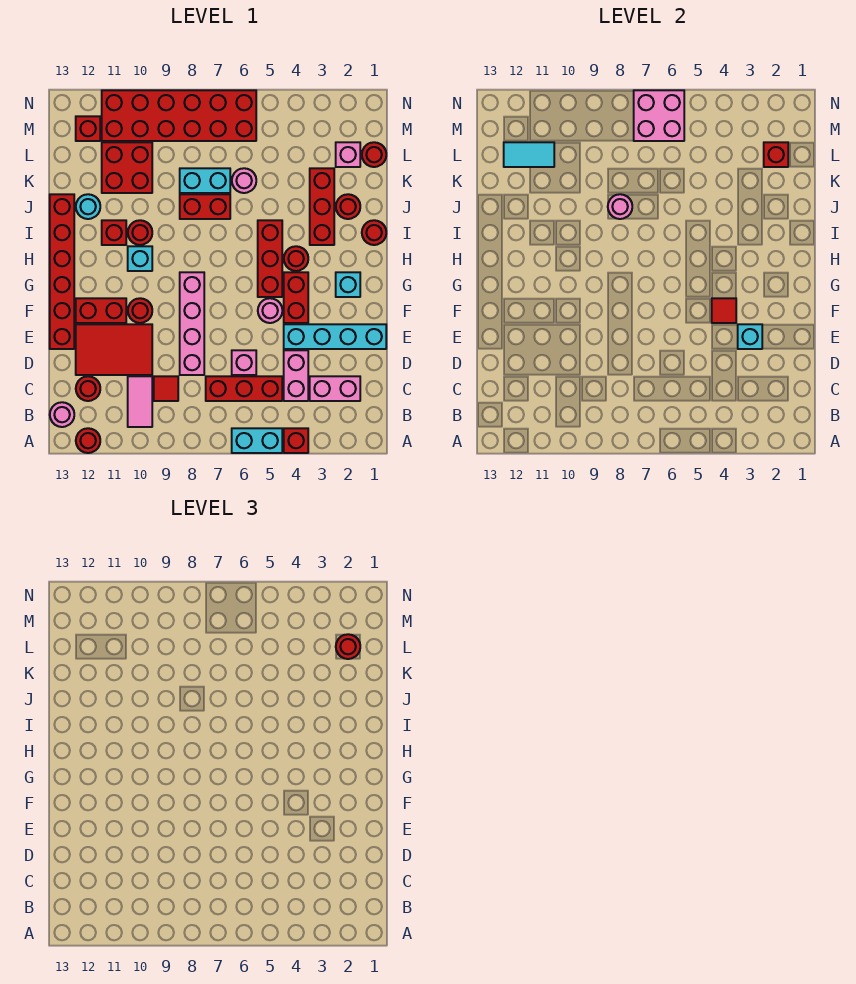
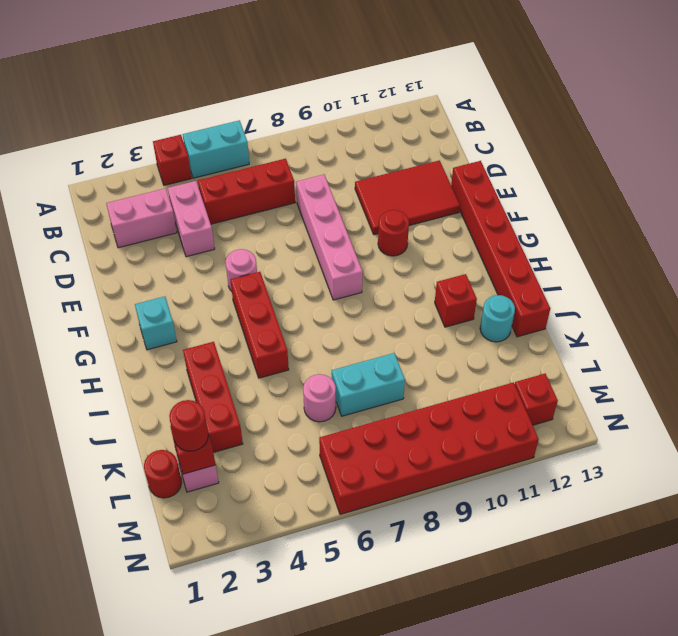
none -> red round brick A12 level 1
none -> pink tile B10:C10 level 1
none -> pink round brick B13 level 1
none -> red tile C9 level 1

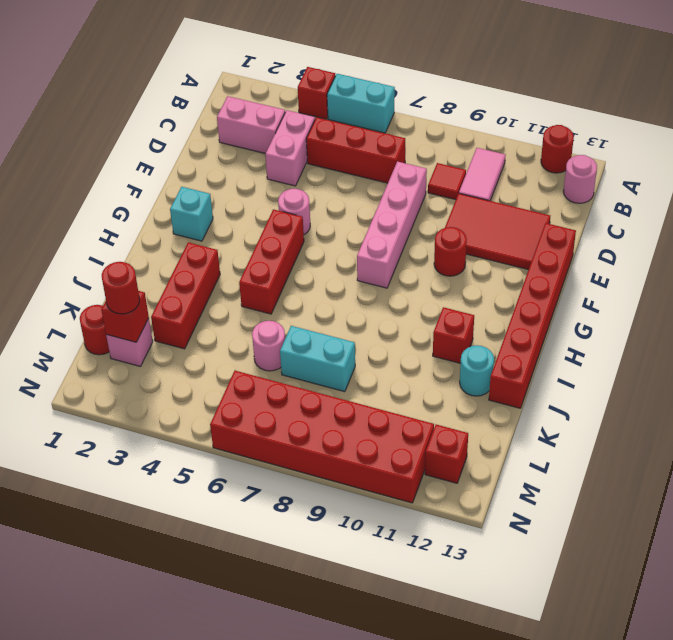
none -> red round brick C12 level 1
none -> pink brick D6 level 1
none -> cyan brick E1:E4 level 1
none -> red brick F4:G4 level 1

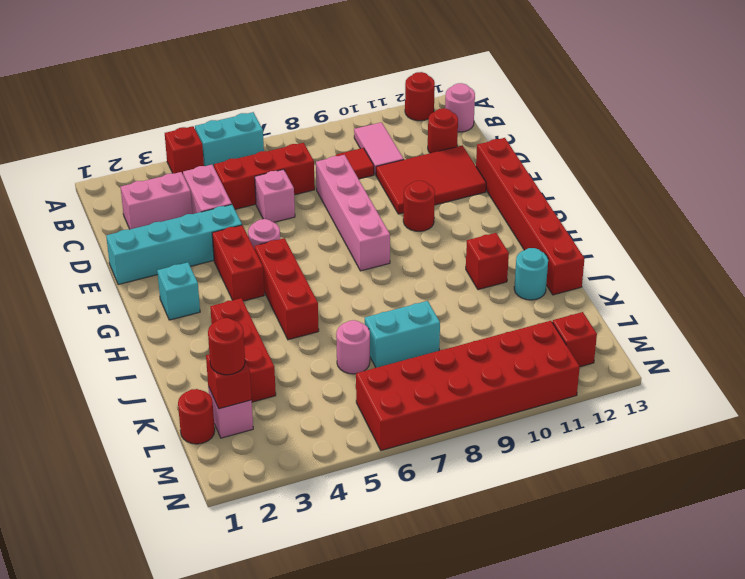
none -> red brick F11:F12 level 1
none -> red round brick H4 level 1
none -> cyan brick H10 level 1
none -> red round brick I1 level 1

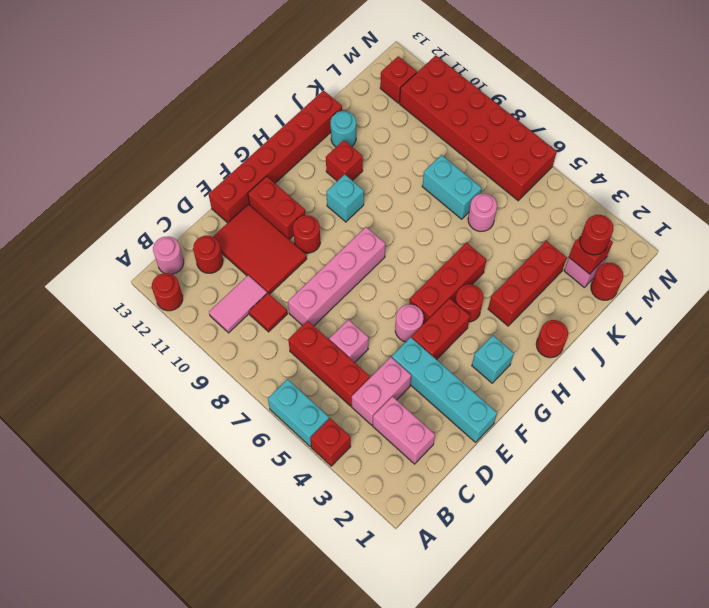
none -> red round brick I10 level 1
none -> red round brick J2 level 1
none -> red brick J7:J8 level 1
none -> red brick K10:L11 level 1

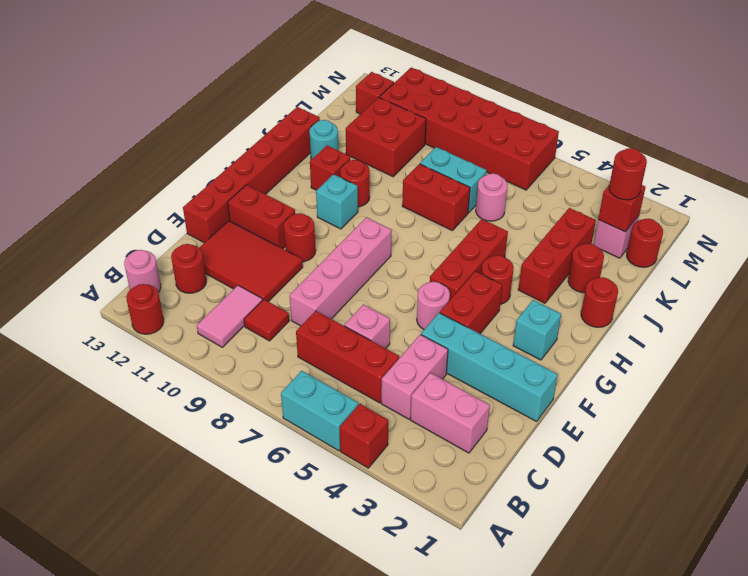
none -> cyan brick E3 level 2
none -> red tile F4 level 2
none -> pink round brick J8 level 2
none -> cyan tile L11:L12 level 2

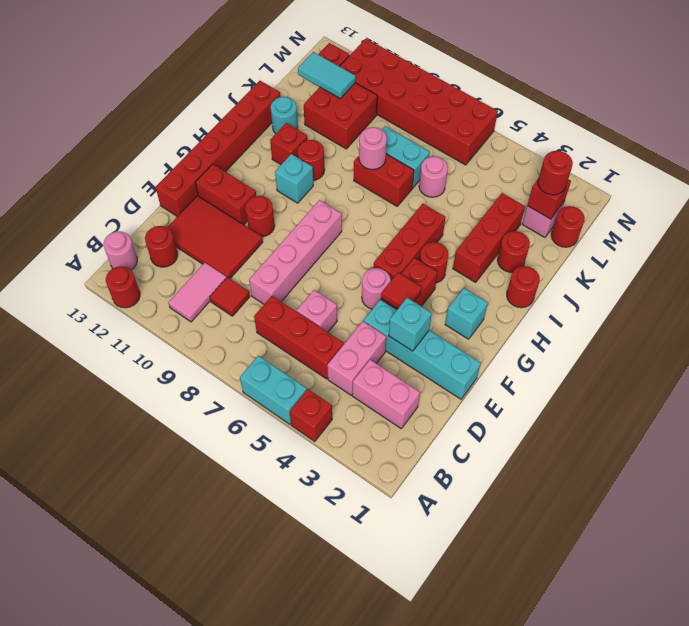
none -> pink brick M6:N7 level 2

